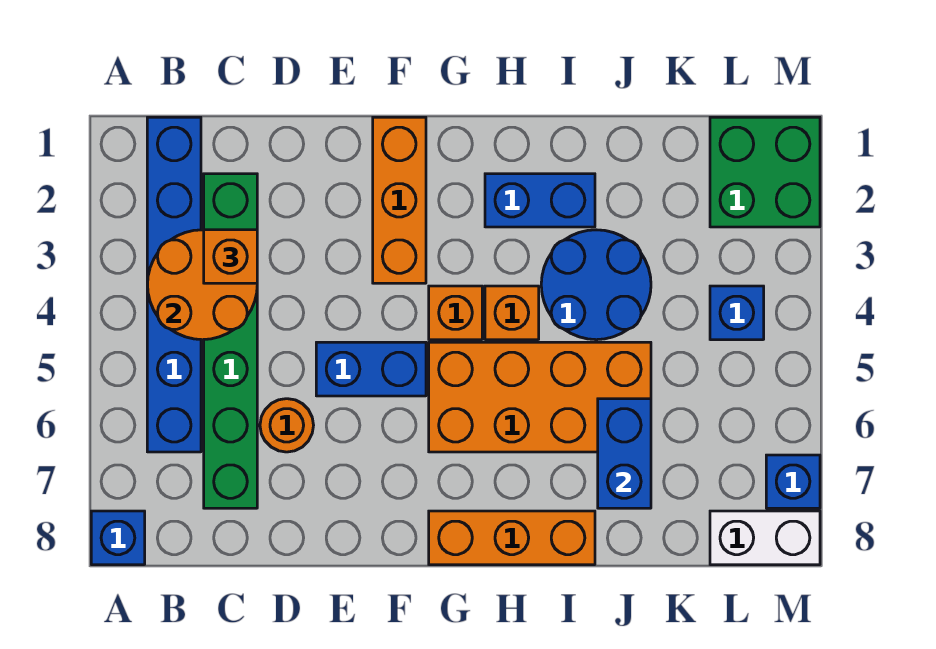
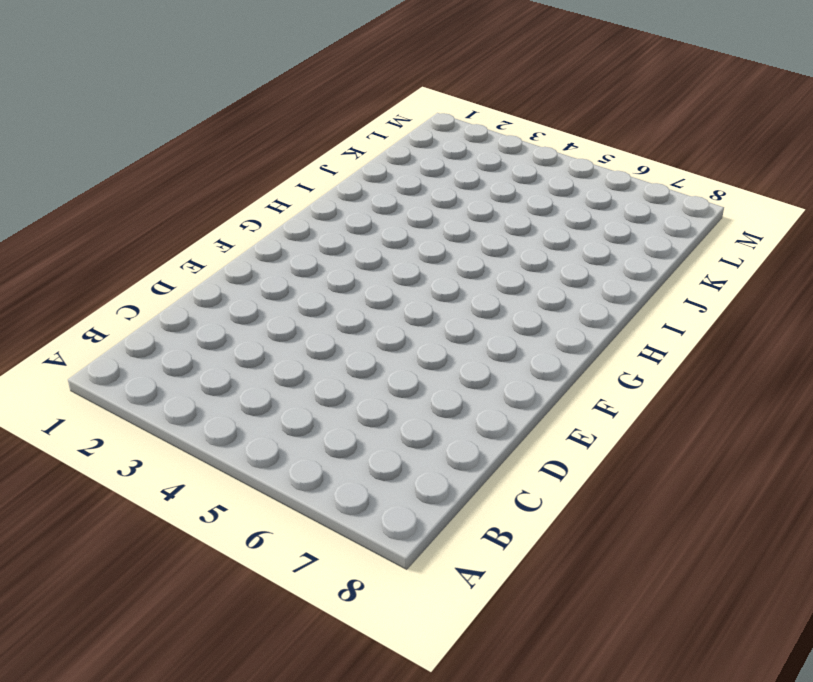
none -> blue brick A8 level 1
none -> blue brick B1:B6 level 1
none -> green brick C2:C7 level 1

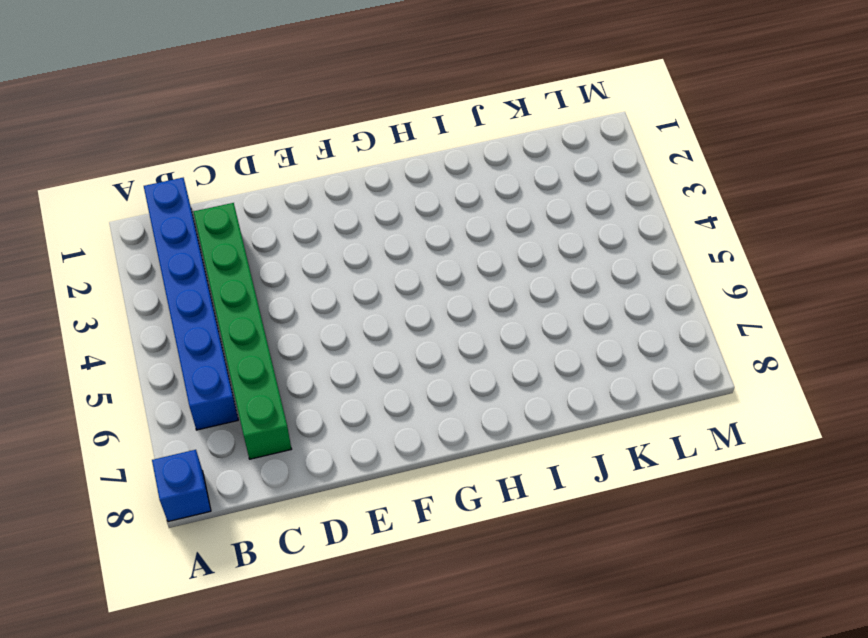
none -> orange round brick D6 level 1
none -> blue brick E5:F5 level 1
none -> orange brick F1:F3 level 1

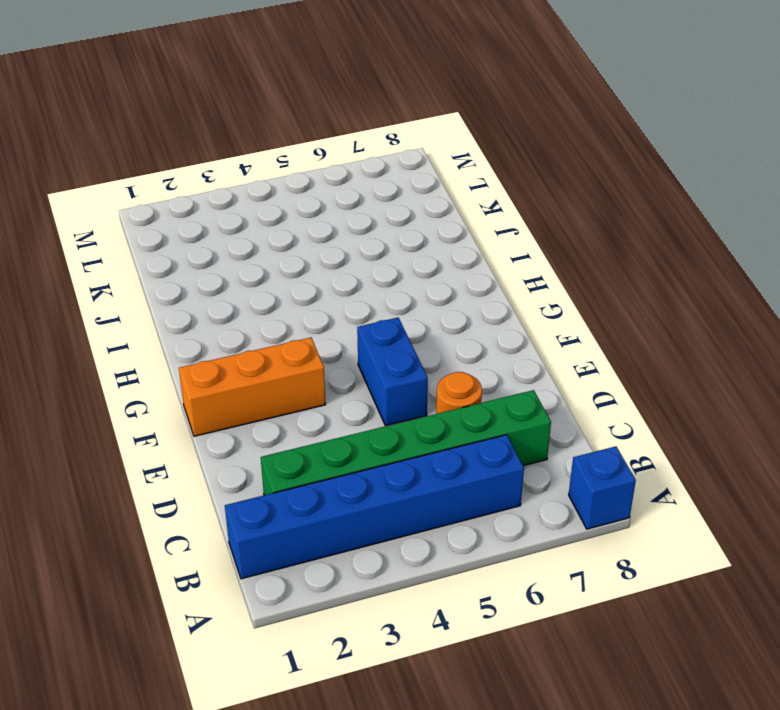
none -> orange brick G4 level 1
none -> orange brick G5:J6 level 1
none -> orange brick G8:I8 level 1

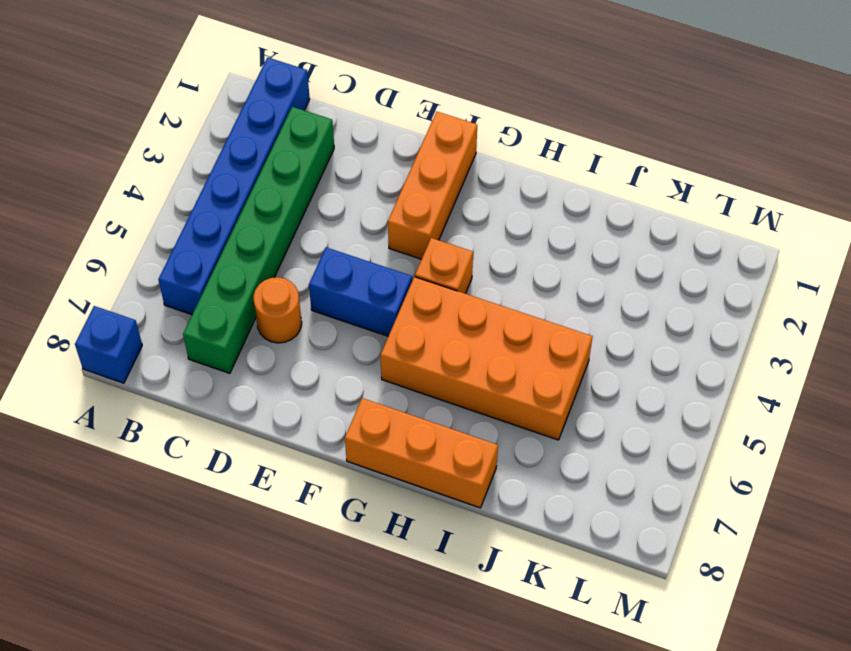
none -> blue brick H2:I2 level 1
none -> orange brick H4 level 1
none -> blue round brick I3:J4 level 1

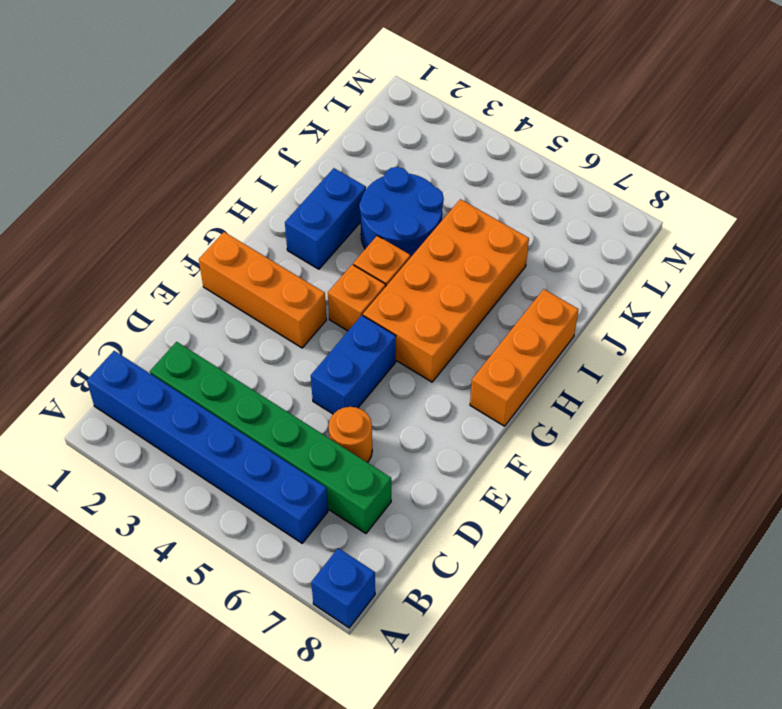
none -> green brick L1:M2 level 1
none -> blue brick L4 level 1
none -> white brick L8:M8 level 1

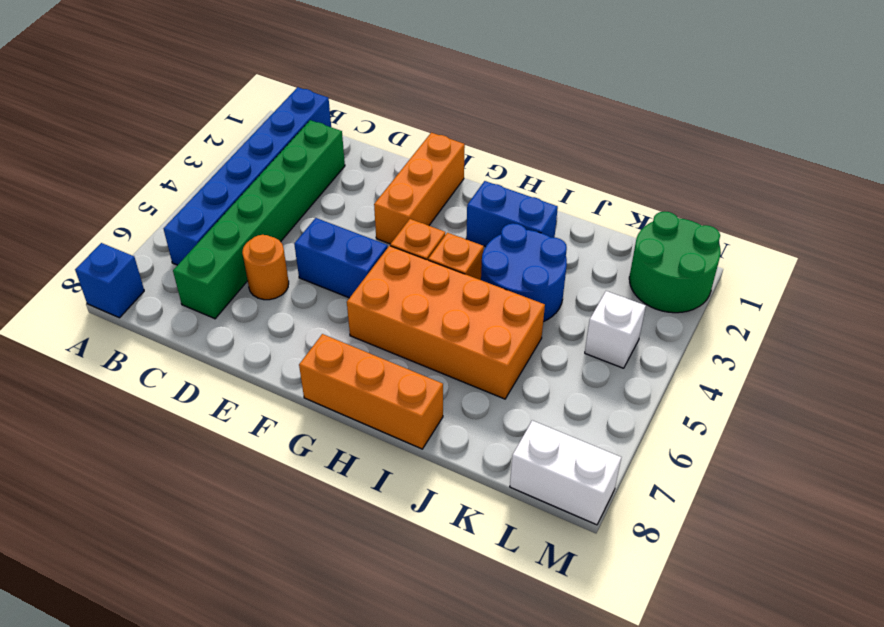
green round brick L1:M2 level 1 -> green brick L1:M2 level 1
white brick L4 level 1 -> blue brick L4 level 1
none -> blue brick M7 level 1
none -> orange round brick B3:C4 level 2
none -> blue brick J6:J7 level 2

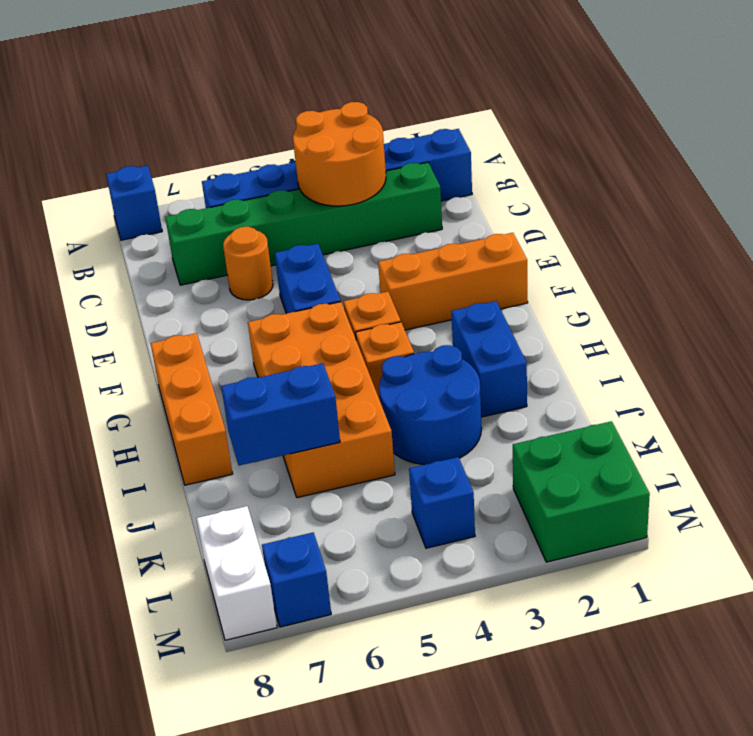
none -> orange brick C3 level 3

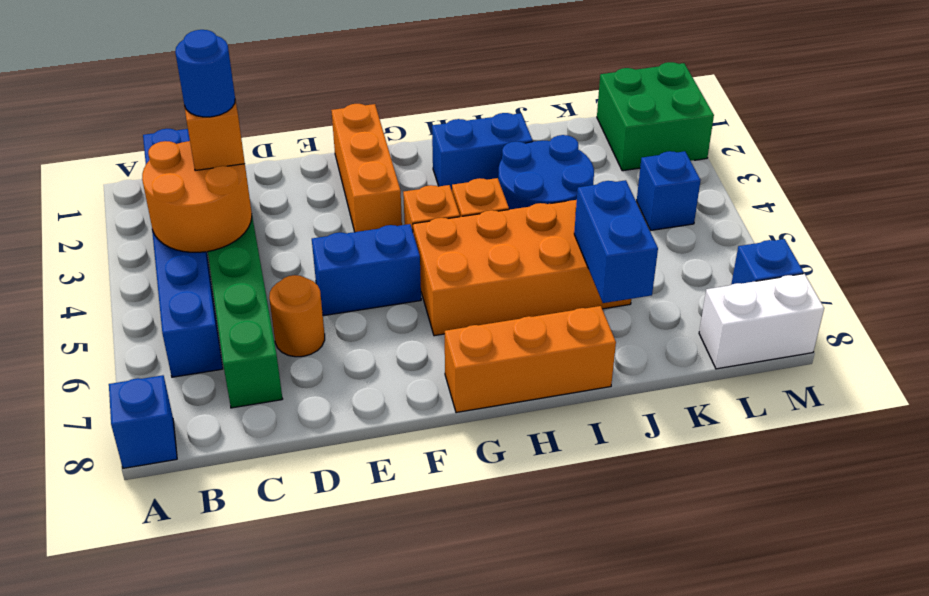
blue round brick C3 level 4 -> none

